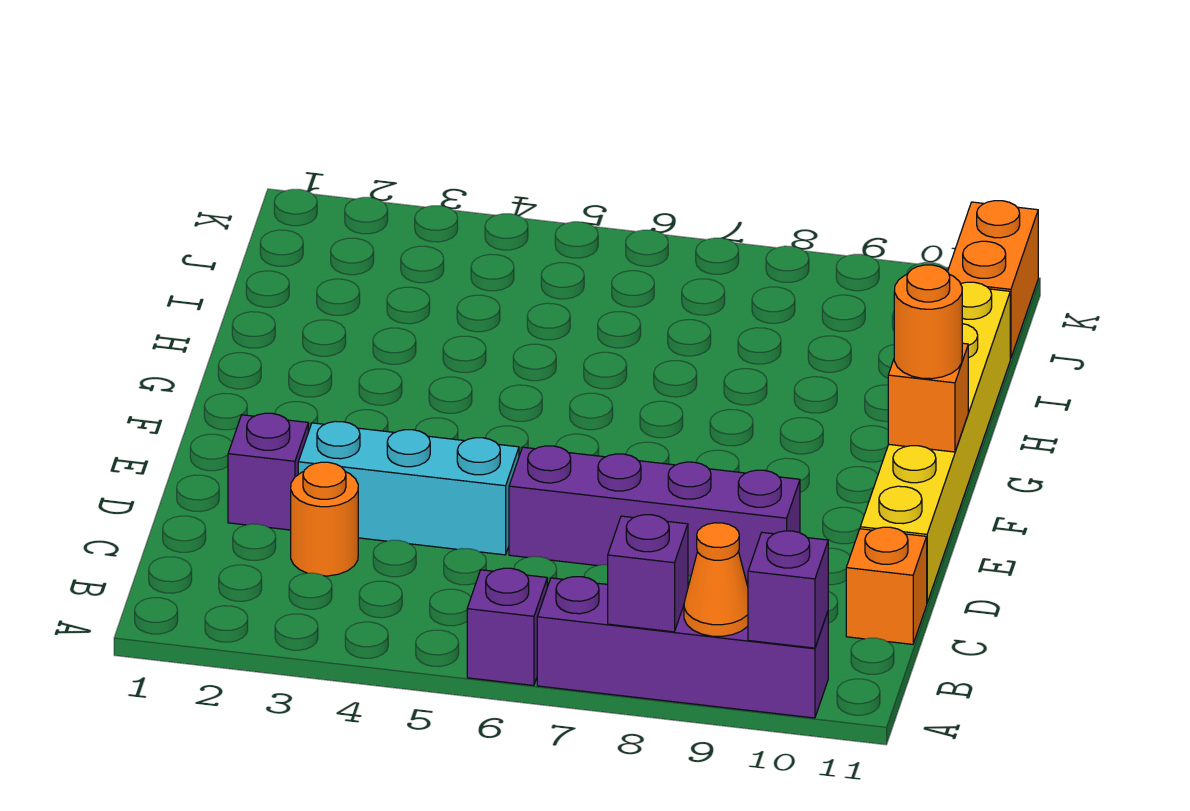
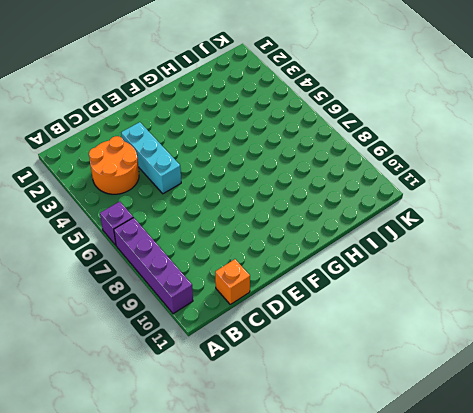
orange round brick B3:C4 level 1 -> orange round brick C3 level 1
none -> purple brick D2 level 1
none -> purple brick D6:D9 level 1
none -> yellow brick D11:I11 level 1

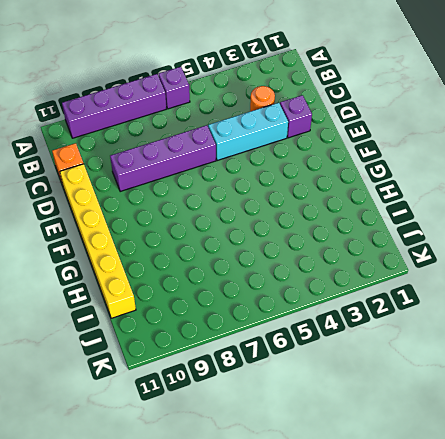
none -> orange brick J11:K11 level 1
none -> purple brick A8 level 2
none -> orange cone A9 level 2

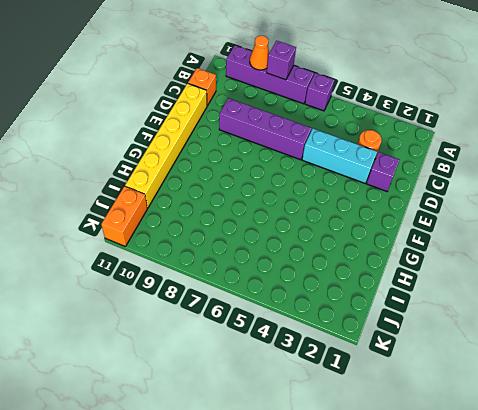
none -> purple brick A10 level 2
none -> orange brick F11 level 2
none -> orange round brick F11 level 3

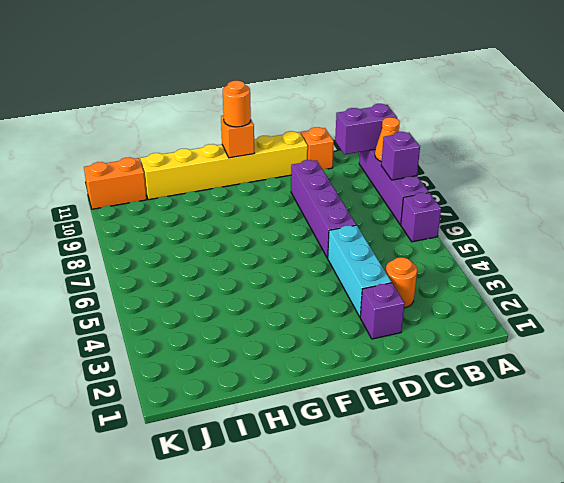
purple brick A10:B10 level 2 -> purple brick A10 level 2

